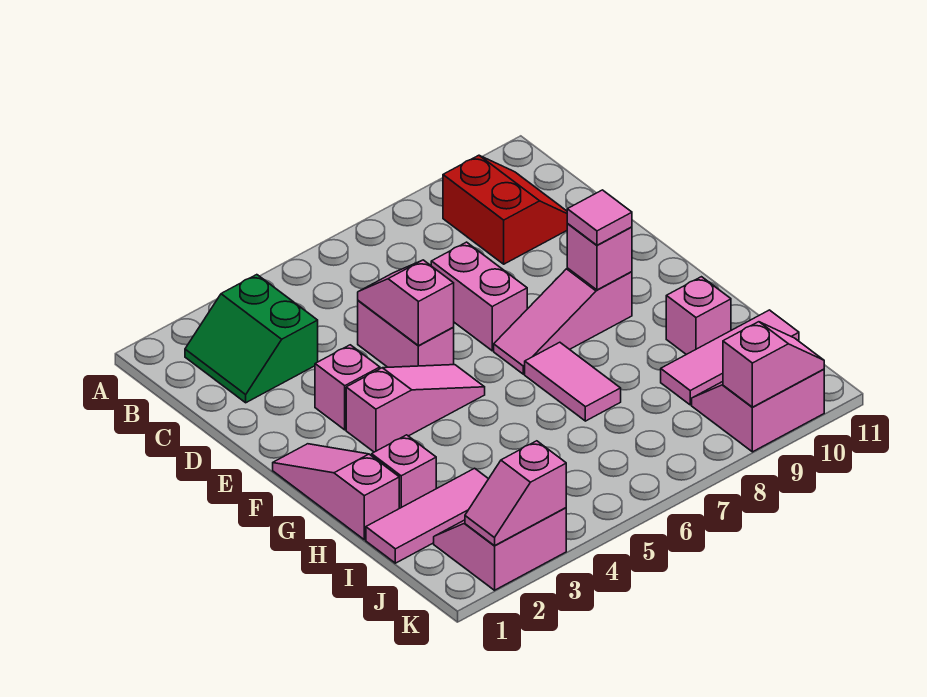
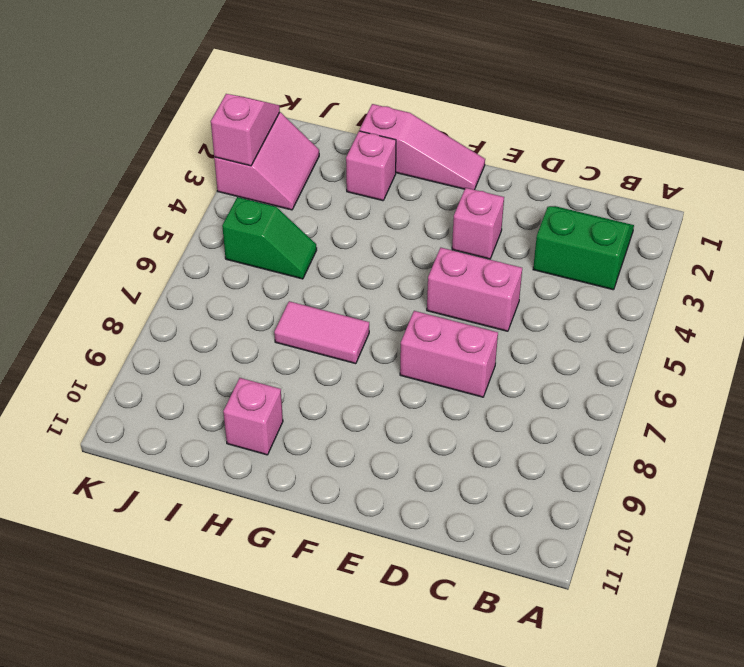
green slope I5:J5 level 1 top J -> none
none -> red slope B9:C10 level 1 top 9
none -> pink slope F3:F5 level 1 top 3
none -> pink slope F7:F9 level 1 top 9

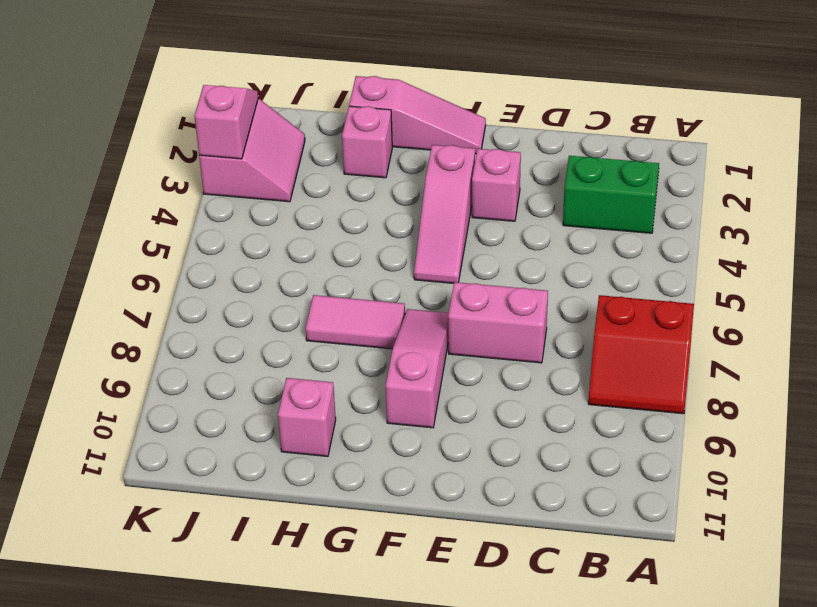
red slope A7:B8 level 1 top 7 -> red slope B9:C10 level 1 top 9
none -> pink brick D5:E5 level 1
none -> pink tile I1:I3 level 1
none -> pink tile I9:I11 level 1

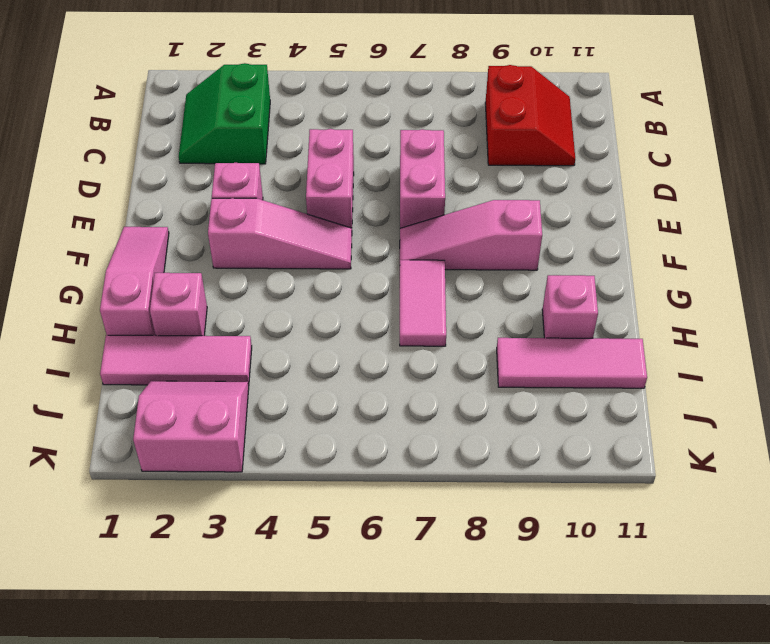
none -> pink slope J9:K10 level 1 top K
none -> pink slope D5:E5 level 2 top E
none -> pink brick F9 level 2

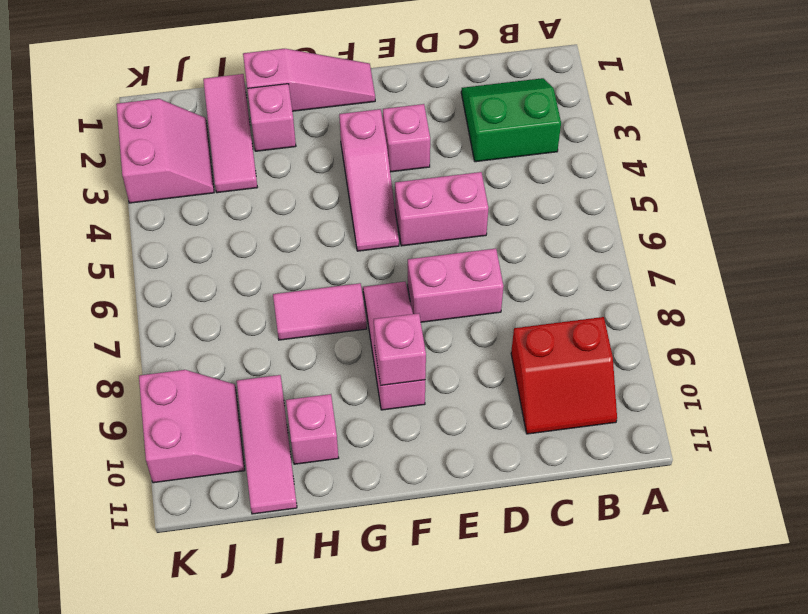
none -> pink slope D5:E5 level 2 top E
none -> pink slope K2:K3 level 2 top 3
none -> pink slope K9:K10 level 2 top 9

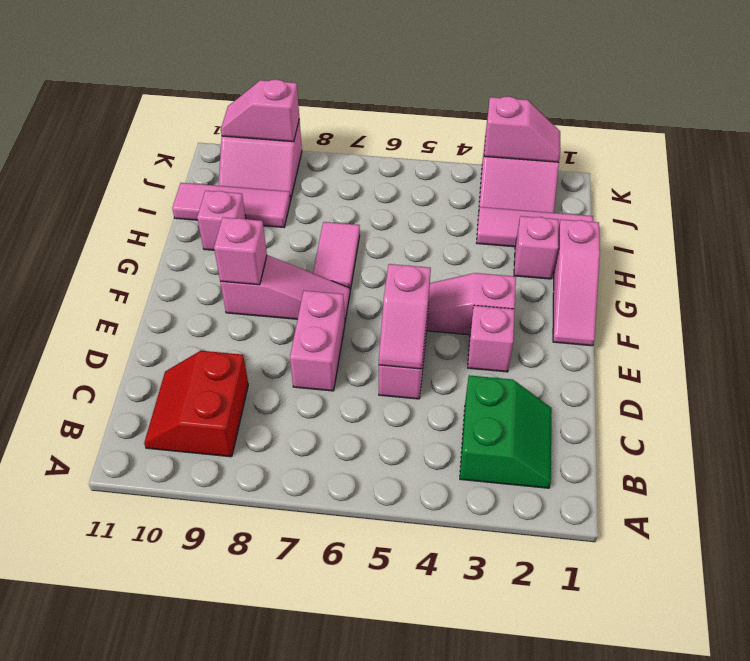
none -> pink tile F9 level 3

